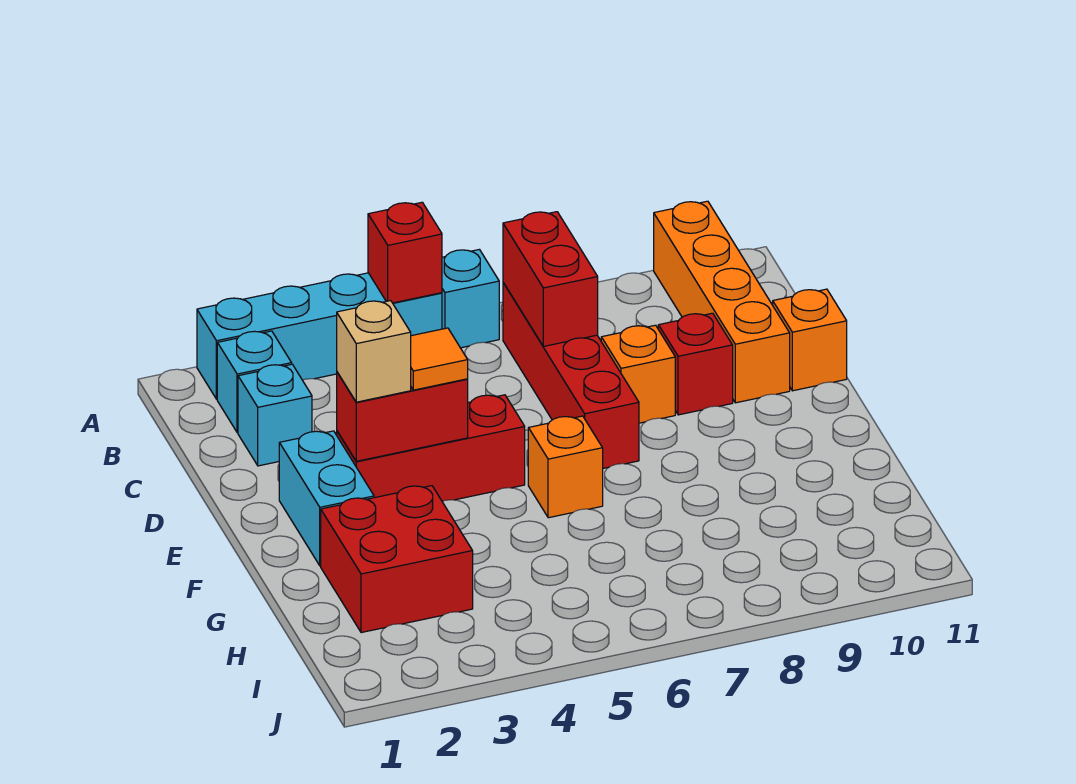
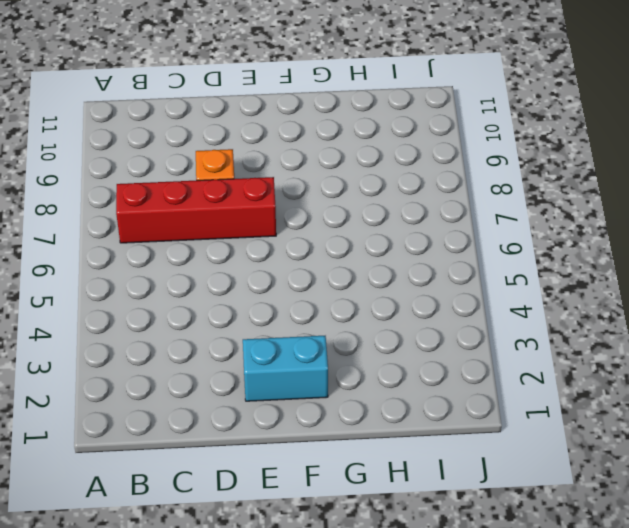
none -> cyan brick A2:A5 level 1
none -> cyan brick A6 level 1
none -> orange brick A10:D10 level 1

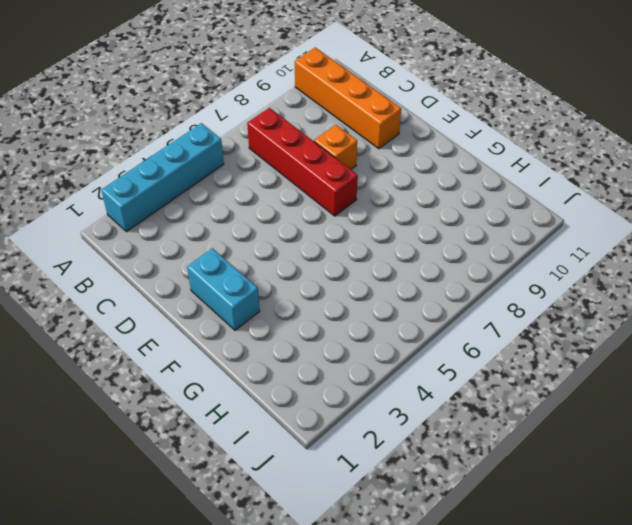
none -> cyan brick A6 level 1
none -> cyan brick B2 level 1
none -> cyan brick C2 level 1

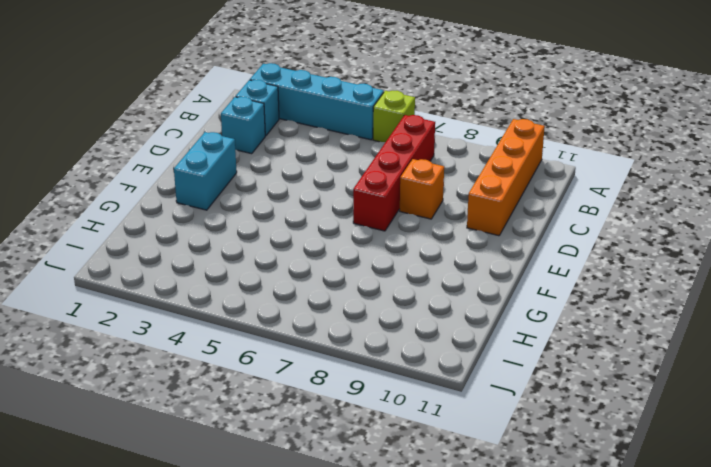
lime brick A6 level 1 -> cyan brick A6 level 1
none -> red brick D9 level 1
none -> orange brick D11 level 1
none -> red brick E3:E5 level 1

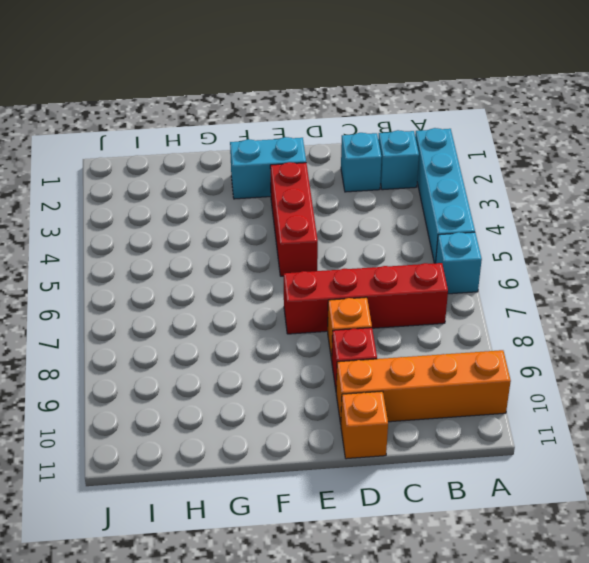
none -> orange brick F6 level 1
none -> red brick G2:H3 level 1
none -> red brick A5 level 2

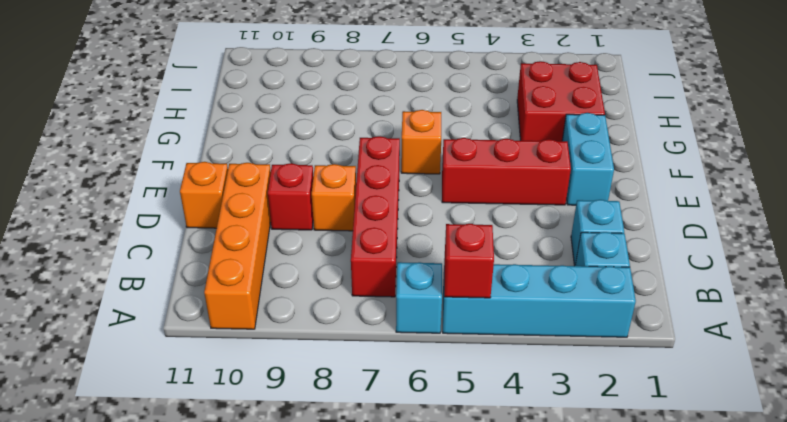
none -> red brick B7:C7 level 2
none -> red brick E3:E4 level 2
none -> tan brick E3 level 3

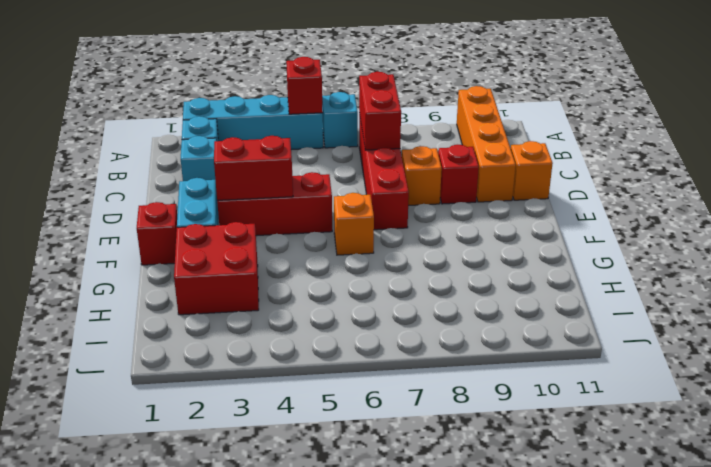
red brick F1 level 1 -> none
none -> tan brick E3 level 3
none -> orange tile E4 level 3

